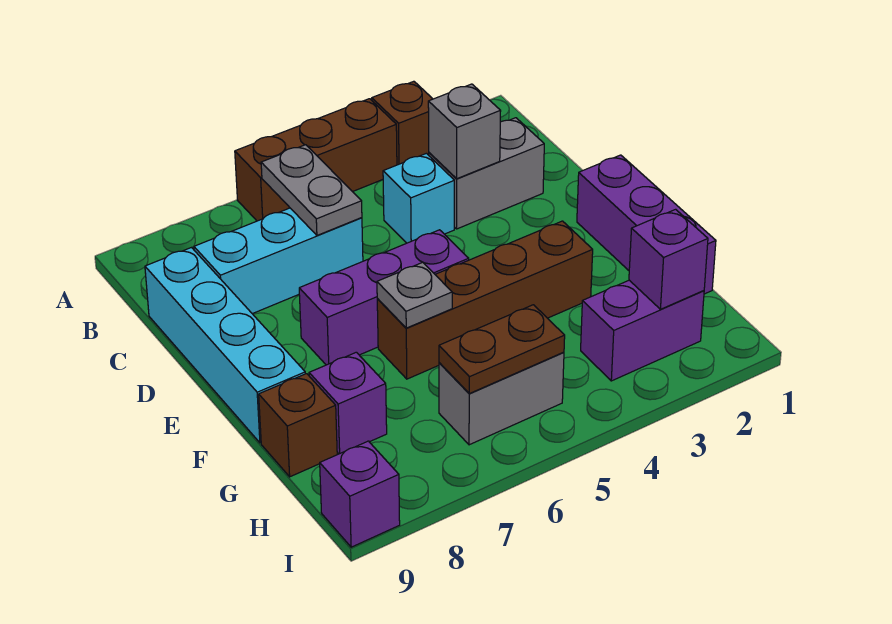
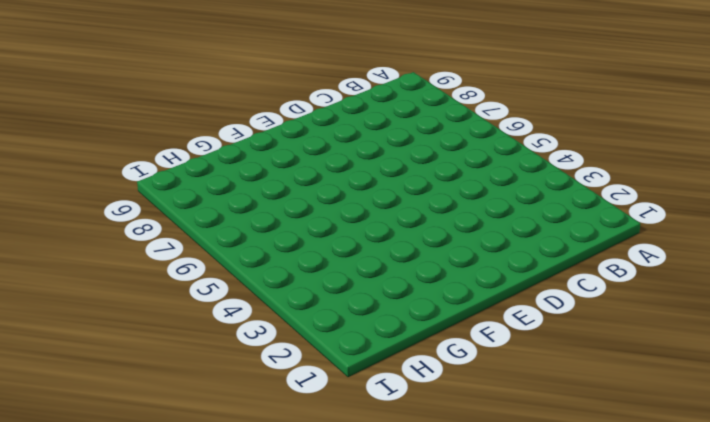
none -> brown brick A3 level 1
none -> brown brick A4:A6 level 1
none -> grey brick C2:C3 level 1

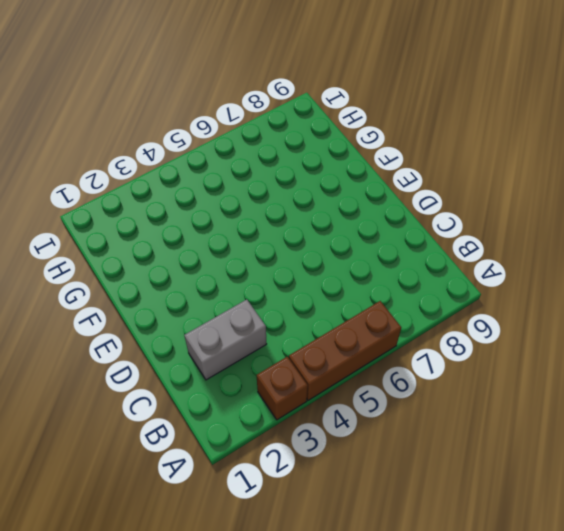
none -> cyan brick C4 level 1
none -> cyan brick C6:C8 level 1
none -> cyan brick C9:F9 level 1

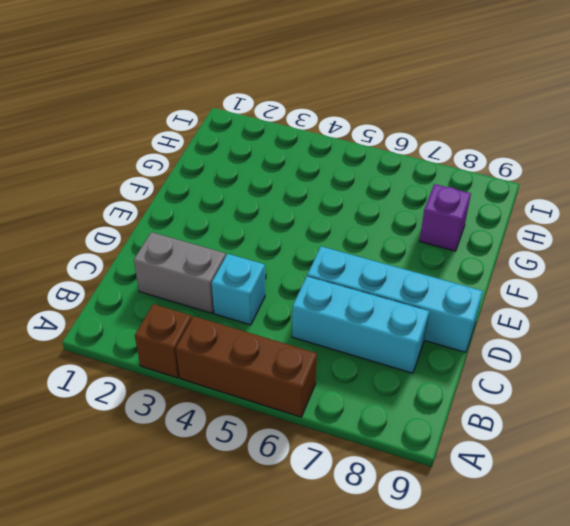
cyan brick D6:D9 level 1 -> cyan brick C9:F9 level 1
none -> purple brick E1:G1 level 1
none -> purple brick E5:E7 level 1
none -> brown brick F3:F6 level 1

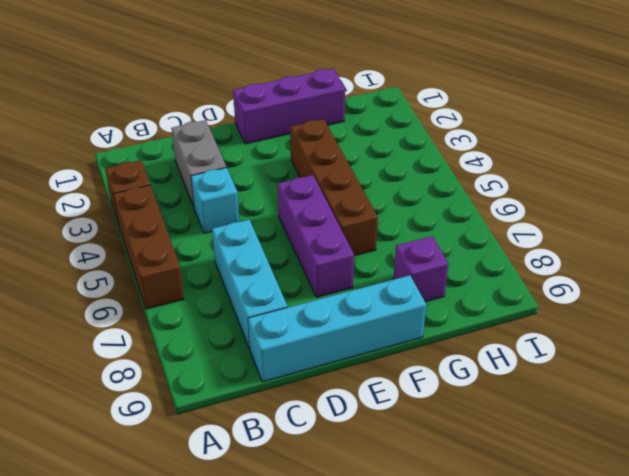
none -> brown brick G9 level 1
none -> purple brick H2:H3 level 1
none -> grey brick H5:H6 level 1

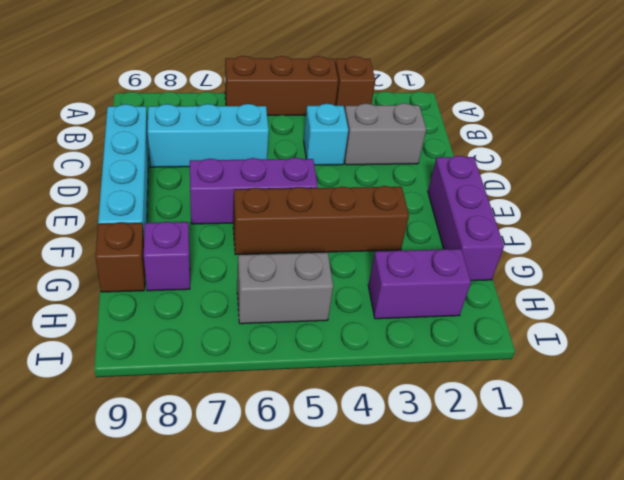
none -> purple brick I9 level 1
none -> grey plate B6:C6 level 2
none -> grey brick C3 level 2

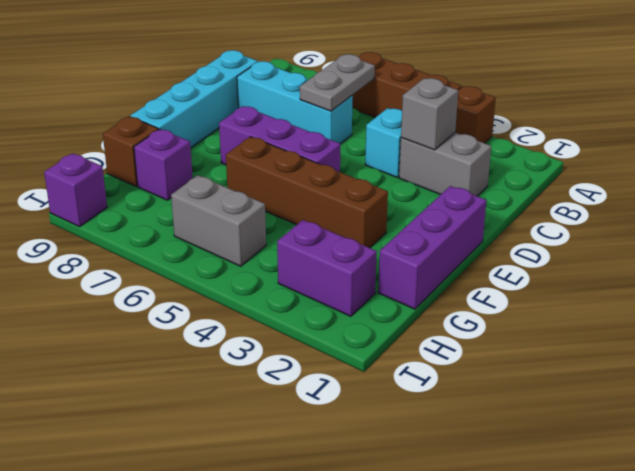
none -> grey plate F6 level 2
none -> purple brick H2 level 2
none -> brown plate H5:H6 level 2

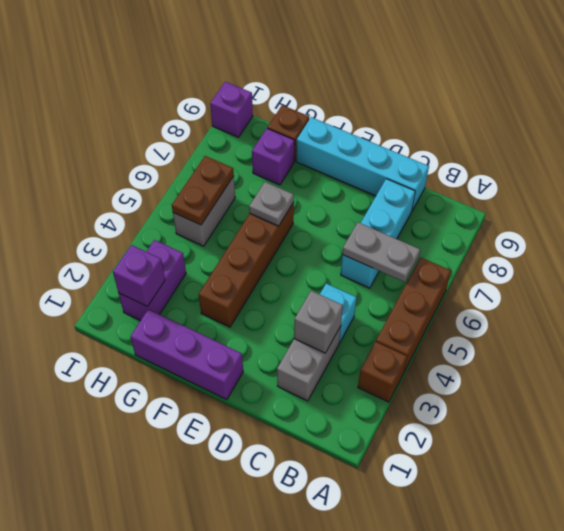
none -> purple brick E5:E7 level 1

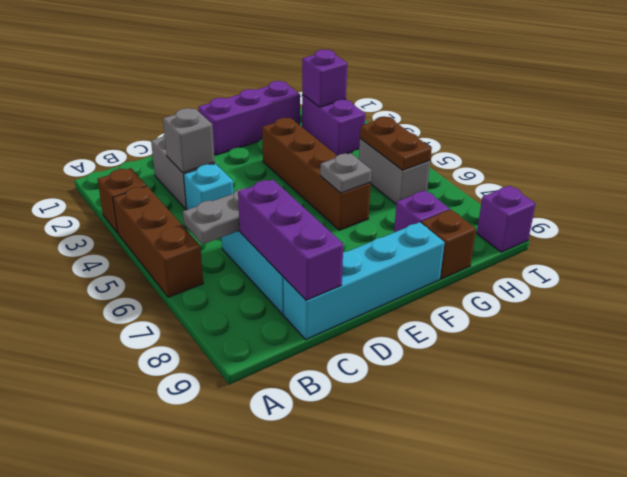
purple brick C7:C9 level 2 -> purple brick E5:E7 level 1

